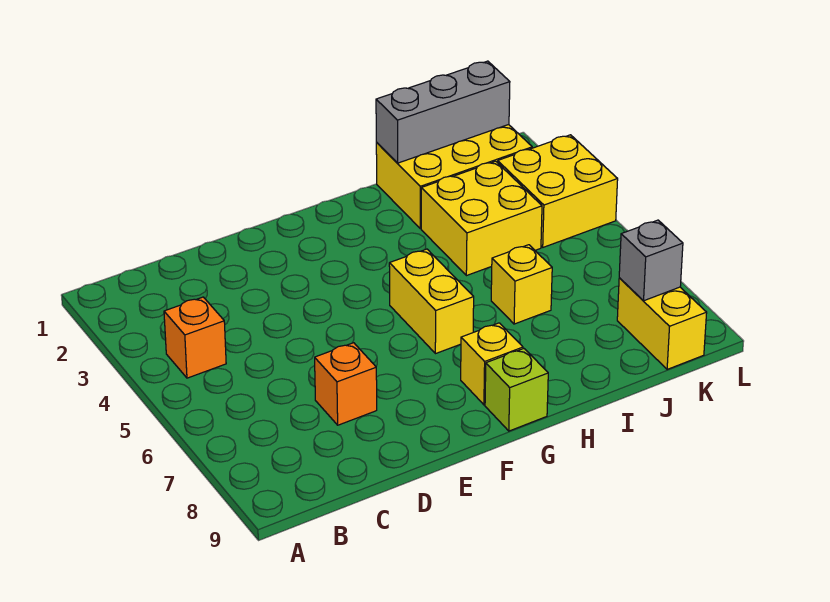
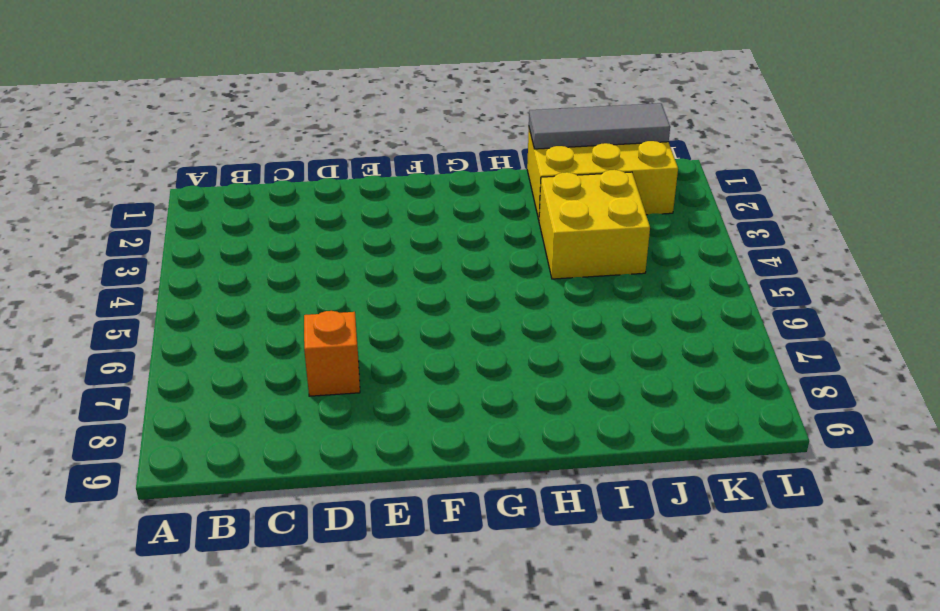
grey tile I1:K1 level 2 -> grey brick I1:K1 level 2
none -> orange brick B4 level 1
none -> yellow brick G5:G6 level 1
none -> yellow brick G8 level 1

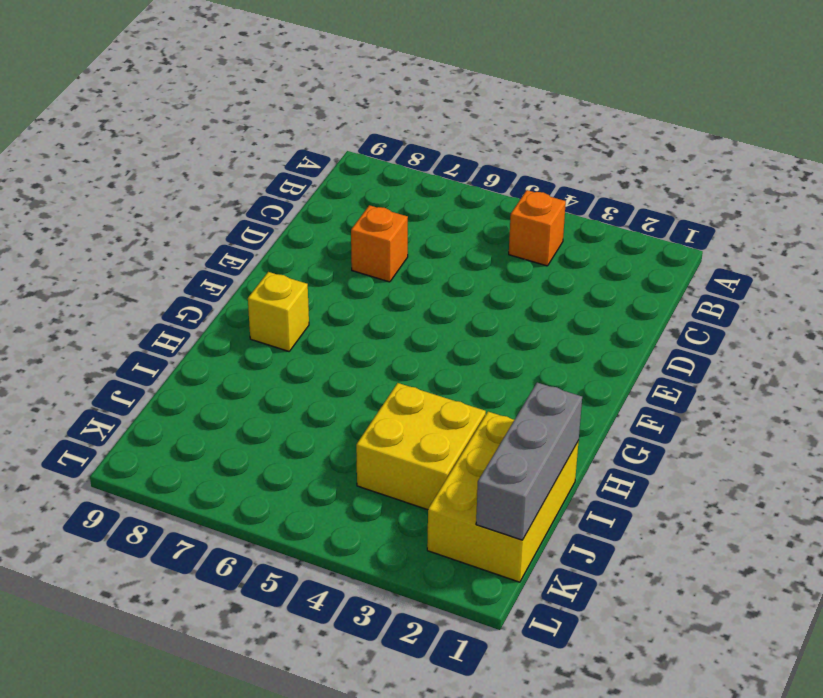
none -> yellow brick G5:G6 level 1
none -> lime brick G9 level 1
none -> yellow brick I6 level 1

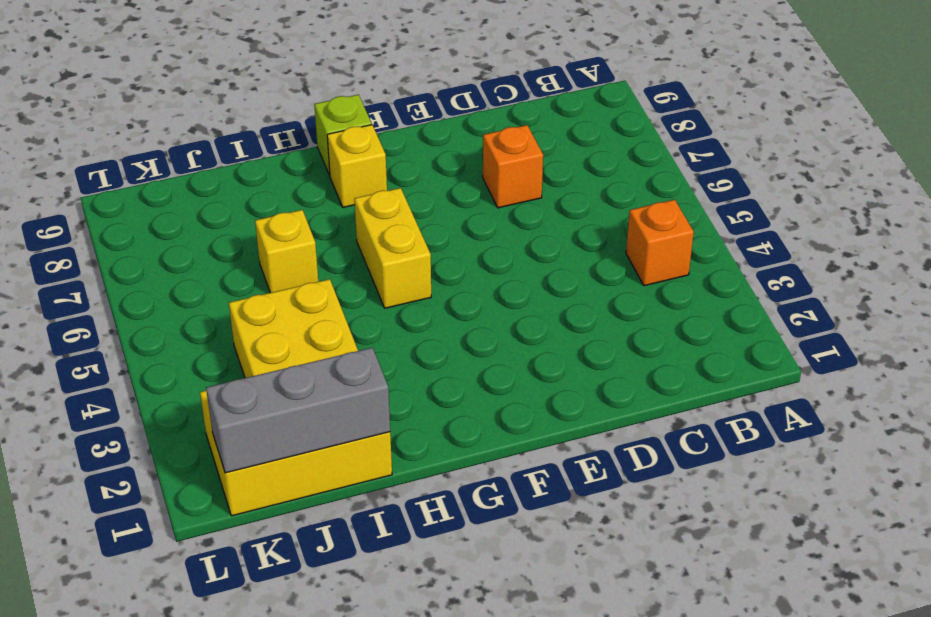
none -> yellow brick K3:L4 level 1
none -> yellow brick K8:K9 level 1
none -> grey brick K8 level 2

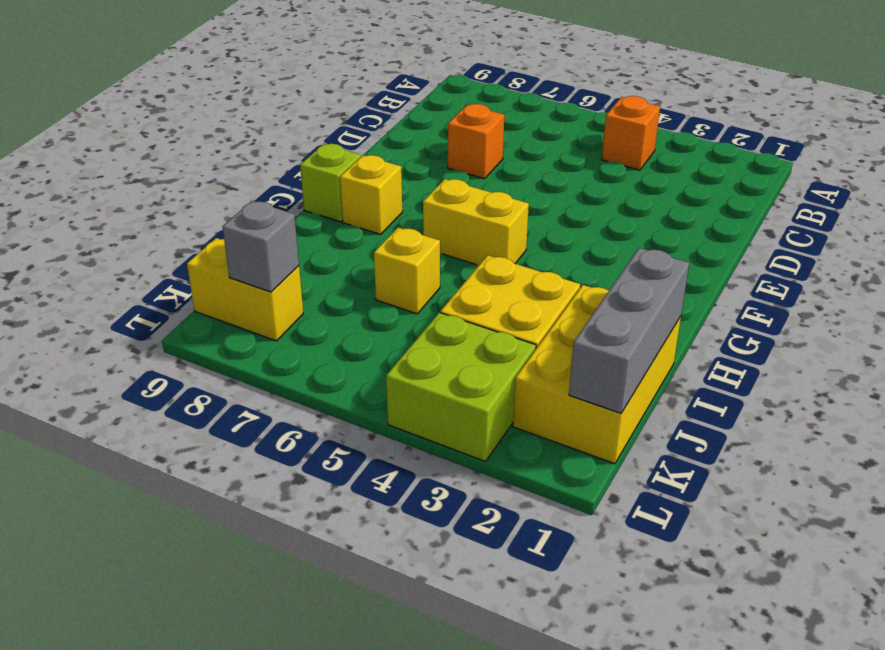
lime brick K3:L4 level 1 -> yellow brick K3:L4 level 1

